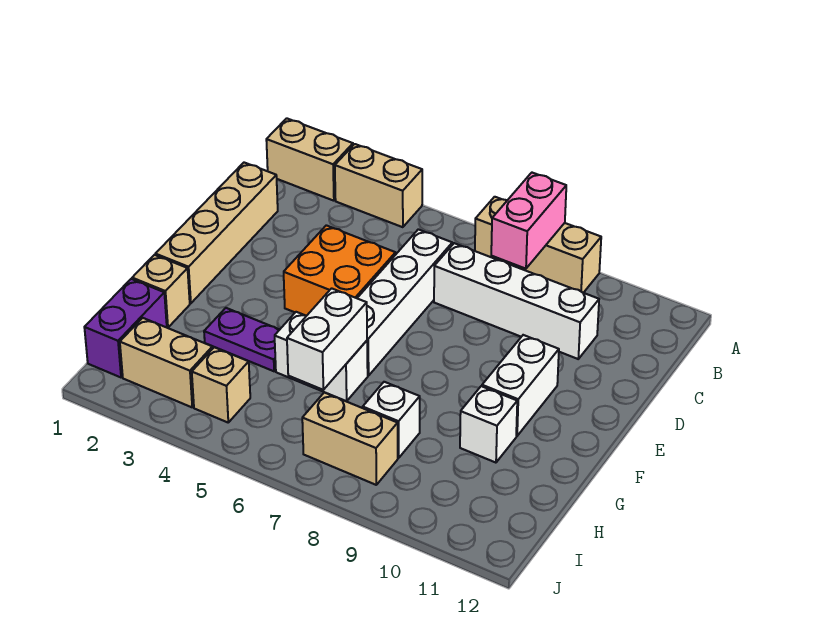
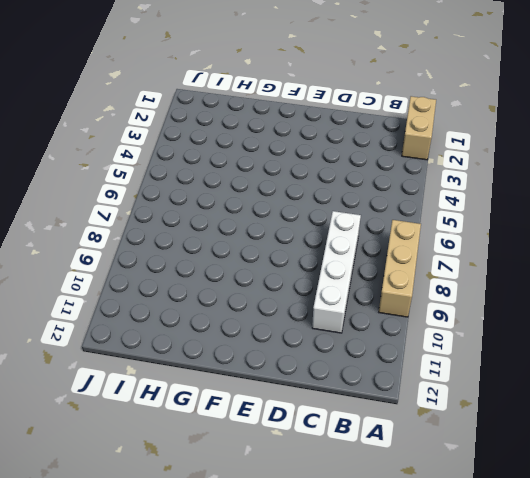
none -> tan brick A3:A4 level 1
none -> tan brick C1:F1 level 1
none -> white brick C6:F6 level 1

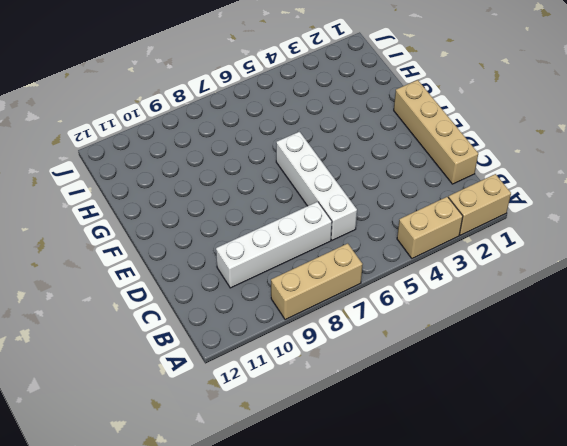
none -> orange brick D4:E5 level 1
none -> white brick E10:F10 level 1
none -> tan brick G1 level 1

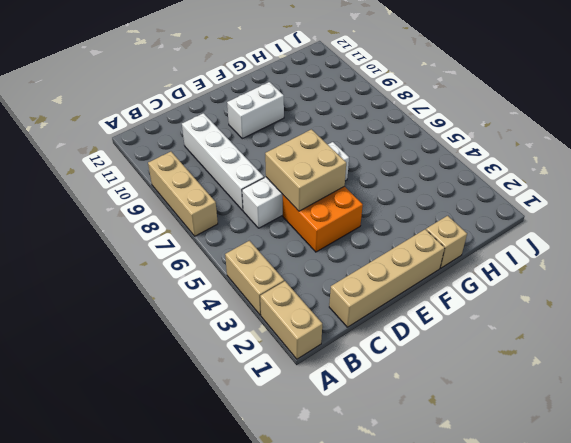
tan brick D5:E6 level 2 -> none
none -> purple plate G3:G4 level 1
none -> white brick G5:G6 level 1
none -> white brick G10 level 1

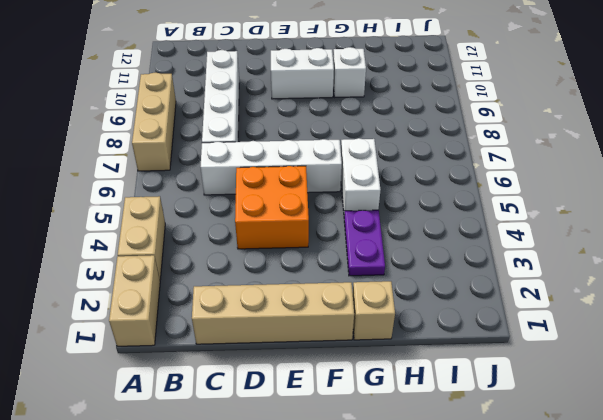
none -> purple brick H1:I1 level 1
none -> white brick H8 level 1
none -> tan brick I2:I3 level 1

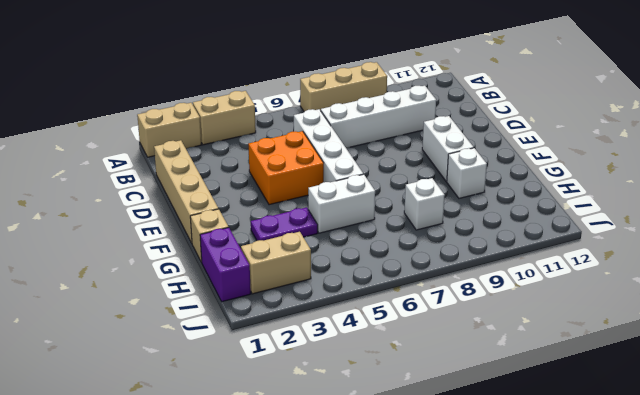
none -> tan brick I4 level 1
none -> tan brick I7:I8 level 1
none -> pink brick A8:B8 level 2

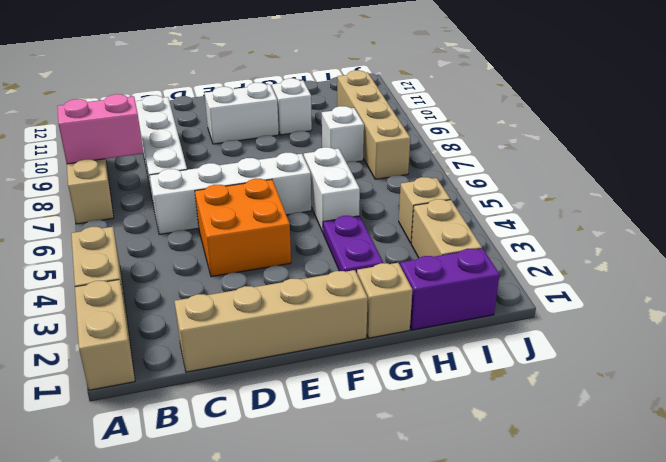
tan brick I7:I10 level 1 -> tan brick I7:I8 level 1
none -> white brick G6:H6 level 2

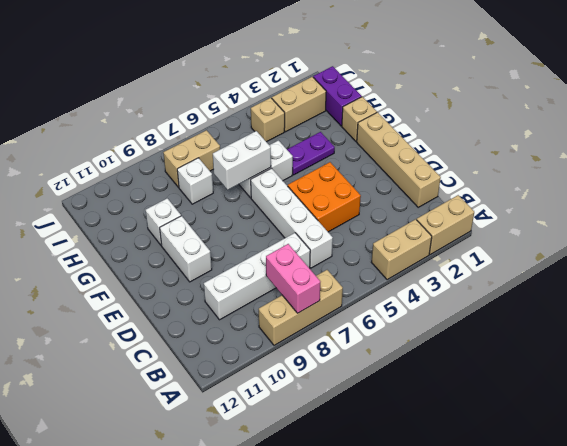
white brick G6:G7 level 2 -> white brick G6:H6 level 2

